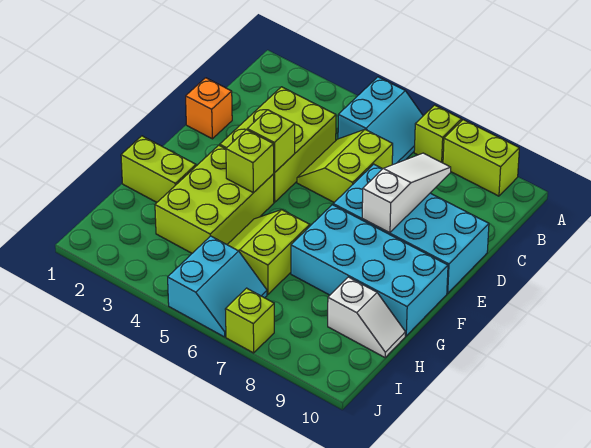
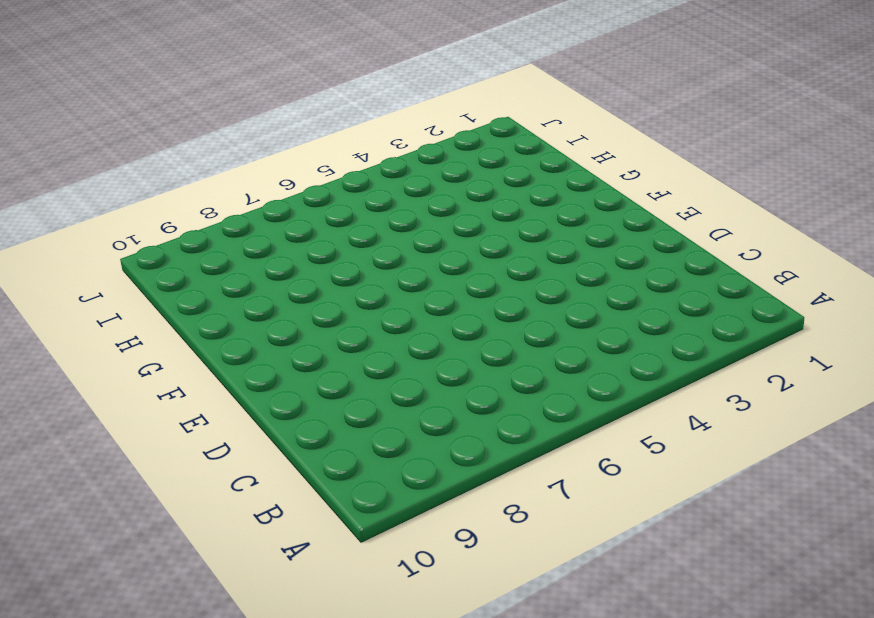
none -> cyan slope A5:B6 level 1 top 5
none -> lime brick A7 level 1
none -> lime brick A8:A9 level 1

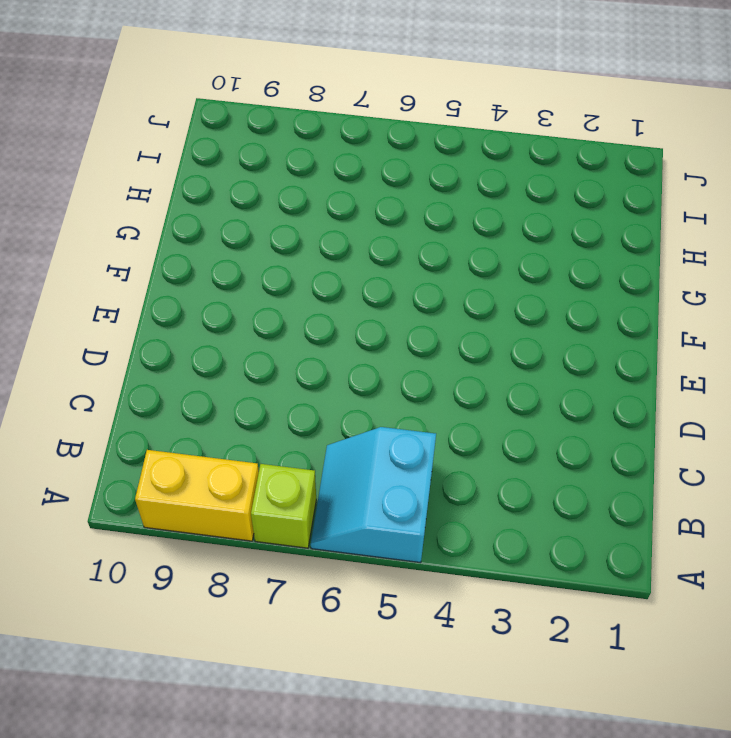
yellow brick A8:A9 level 1 -> lime brick A8:A9 level 1
none -> lime brick C3:E4 level 1
none -> lime slope C5:D6 level 1 top 6
none -> orange brick D1 level 1

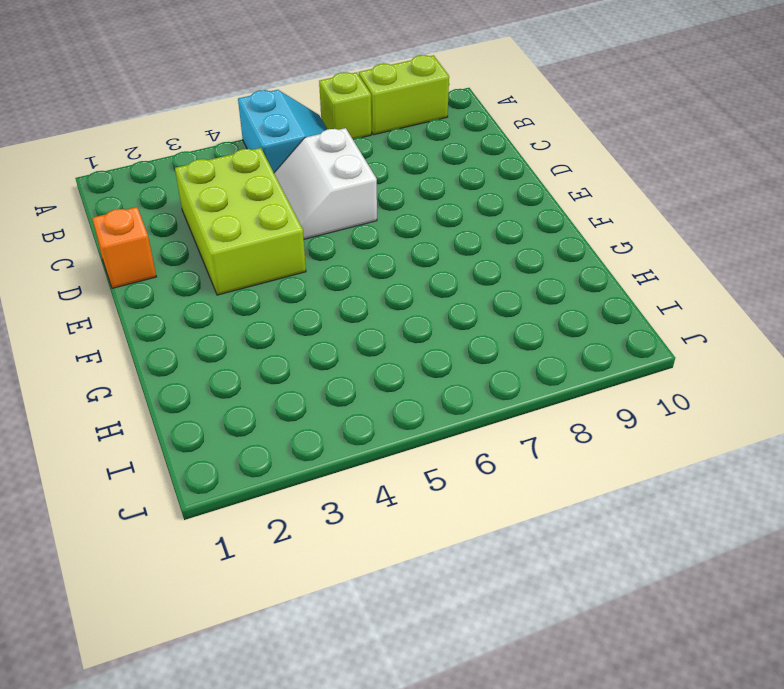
white slope C5:D6 level 1 top 6 -> lime slope C5:D6 level 1 top 6
none -> cyan brick D7:E10 level 1
none -> lime brick F3:H4 level 1
none -> cyan brick F7:G10 level 1

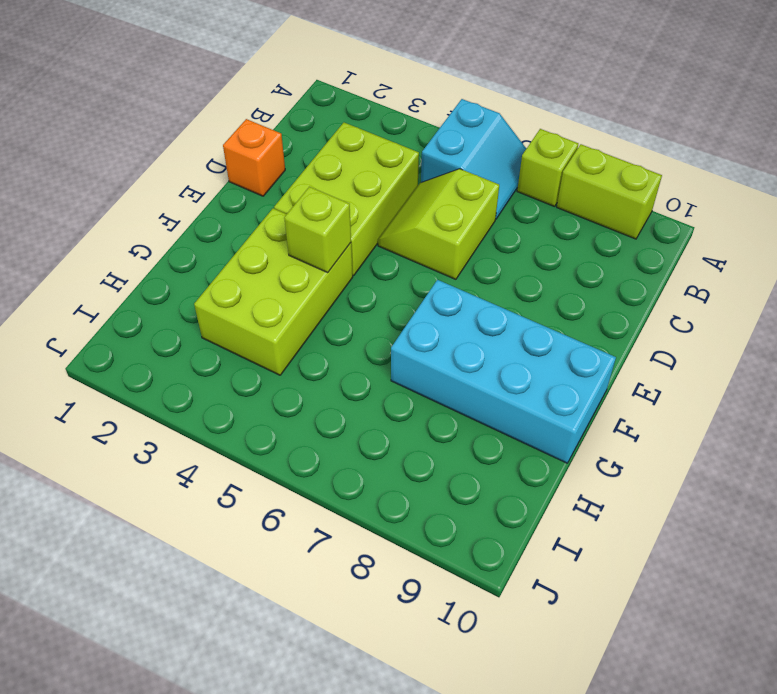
none -> cyan brick D7:E10 level 1
none -> lime brick G1:G2 level 1
none -> lime slope G5:H6 level 1 top 6

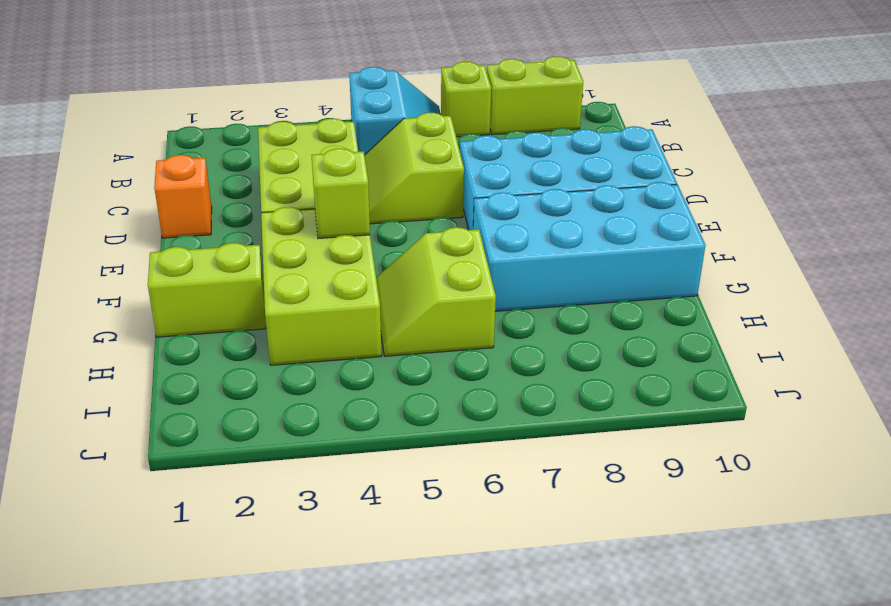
none -> white slope H9:H10 level 1 top 9
none -> cyan slope I5:J6 level 1 top 5
none -> lime brick J7 level 1

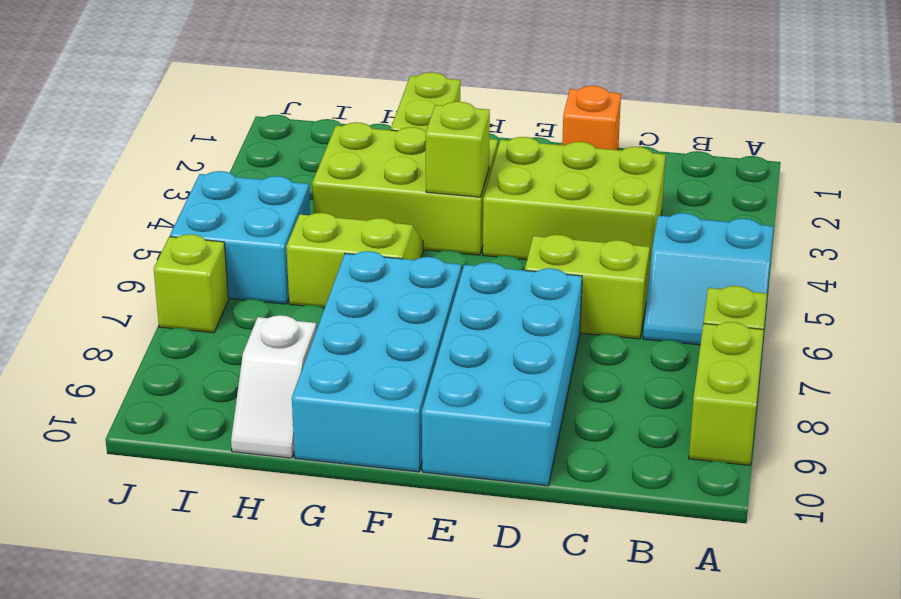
cyan brick I5:J6 level 1 -> cyan slope I5:J6 level 1 top 5
none -> white slope C8:E8 level 2 top E
none -> lime brick E4 level 2

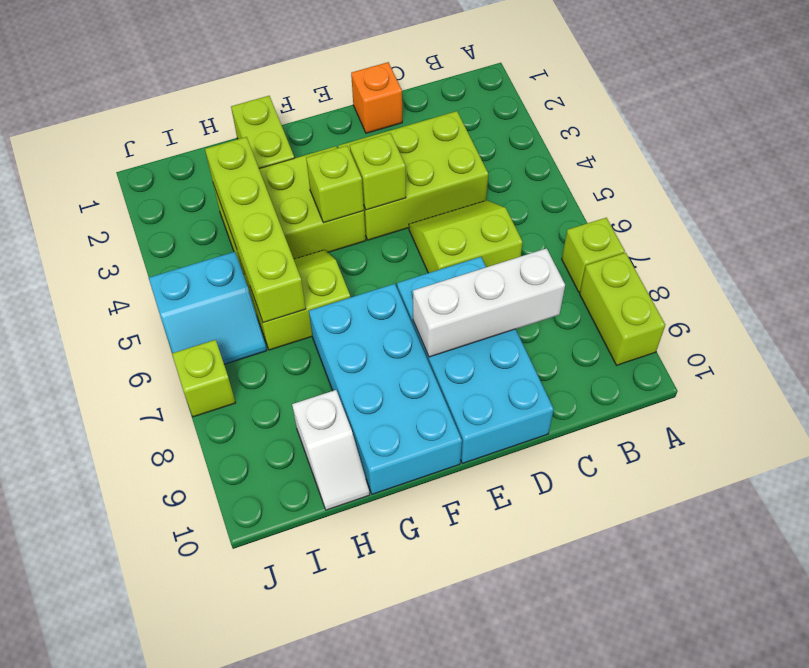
white brick C8:E8 level 2 -> white slope C8:E8 level 2 top E
lime brick H3:H6 level 2 -> none
none -> cyan slope A5:B6 level 1 top 5

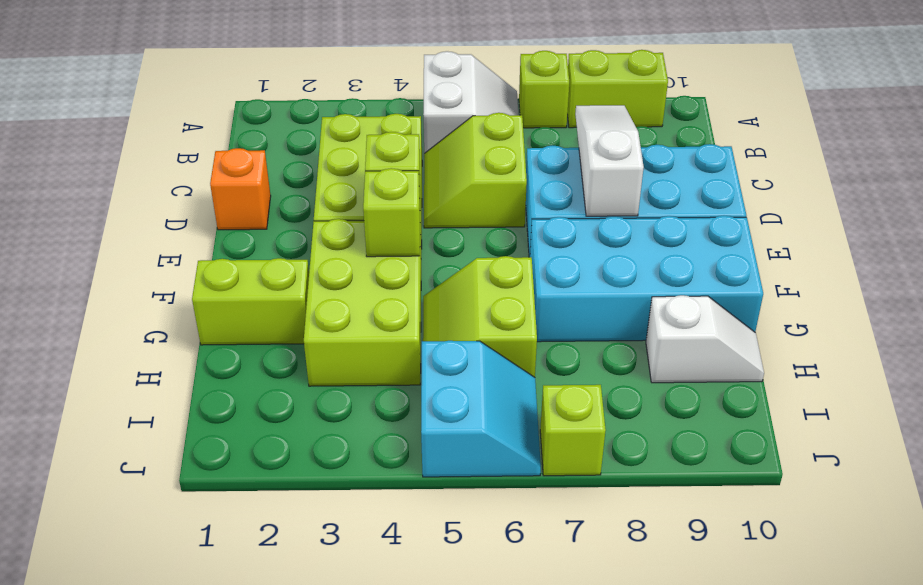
white slope A5:B6 level 1 top 5 -> cyan slope A5:B6 level 1 top 5

